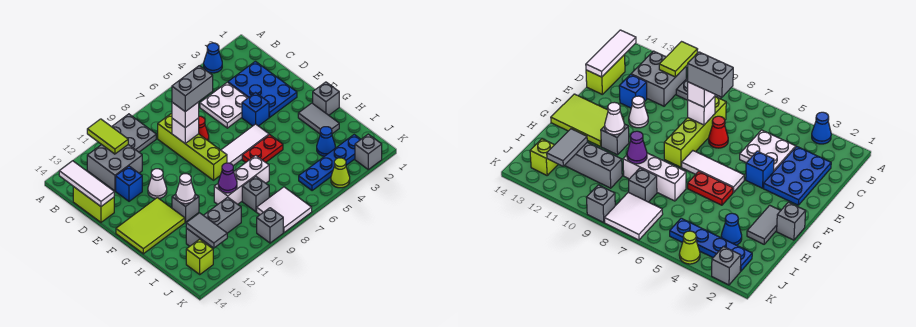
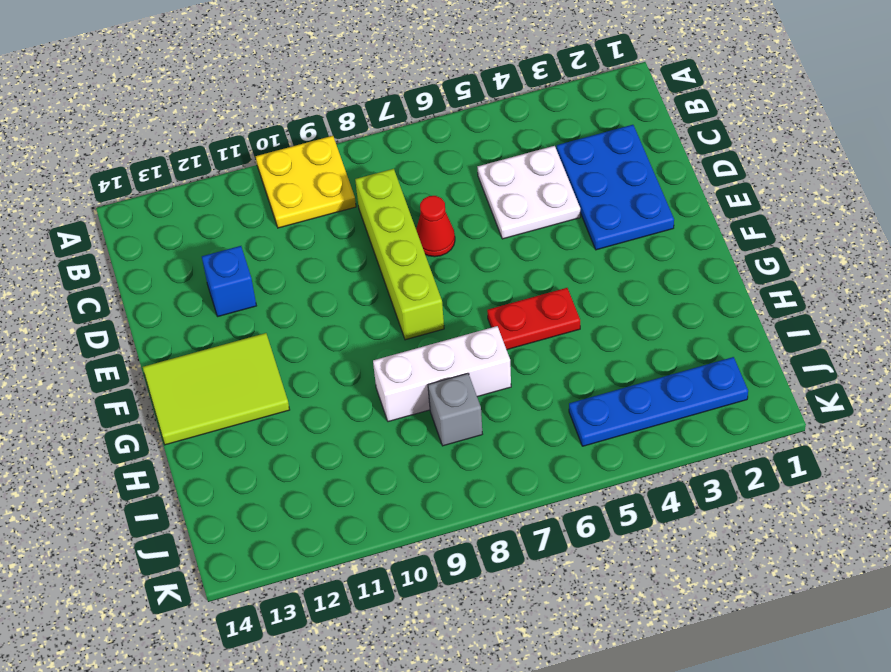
yellow plate A9:B10 level 1 -> grey plate A9:B10 level 1
none -> blue cone A3 level 1
none -> grey brick B11:C12 level 1
none -> lime brick C14:D14 level 1
none -> blue brick E4 level 1

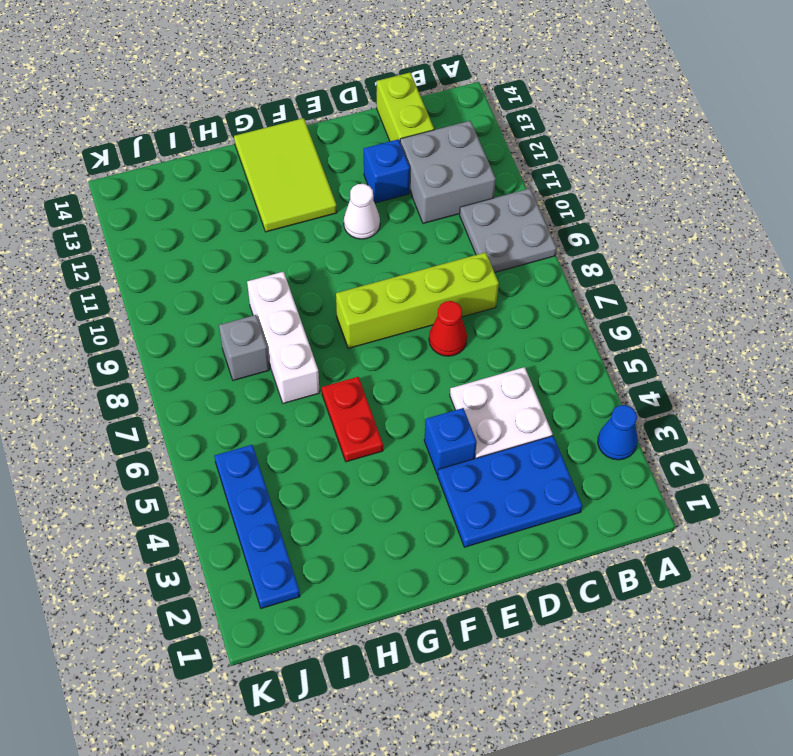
lime brick C13:C14 level 1 -> lime brick C14:D14 level 1
none -> white tile F5:F7 level 1
none -> grey brick G1 level 1
none -> grey tile G2:H2 level 1
none -> grey brick G11 level 1

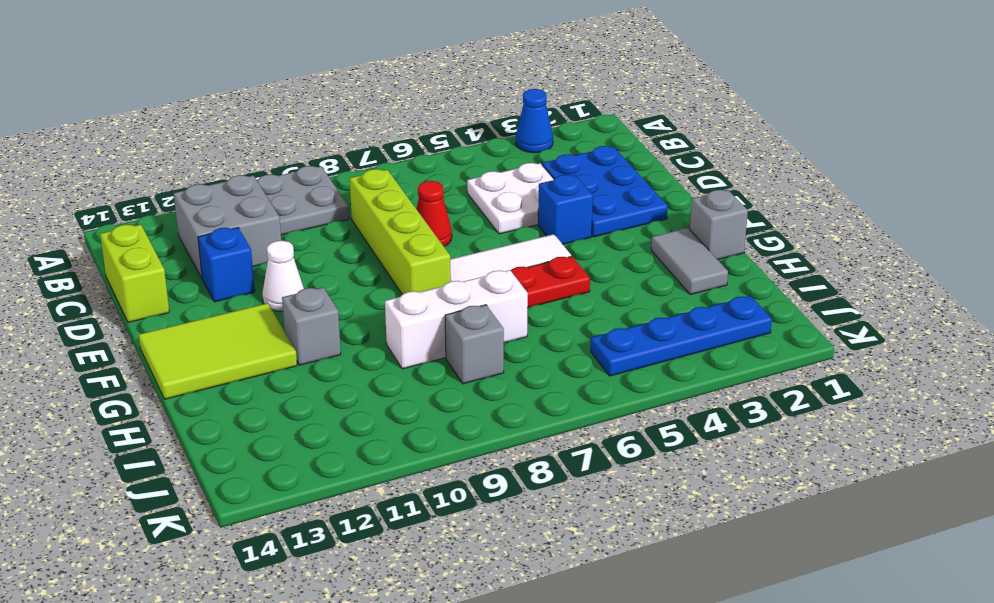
none -> blue cone I3 level 1
none -> grey brick I10:I12 level 1
none -> white tile J7:K8 level 1
none -> lime brick J13 level 1

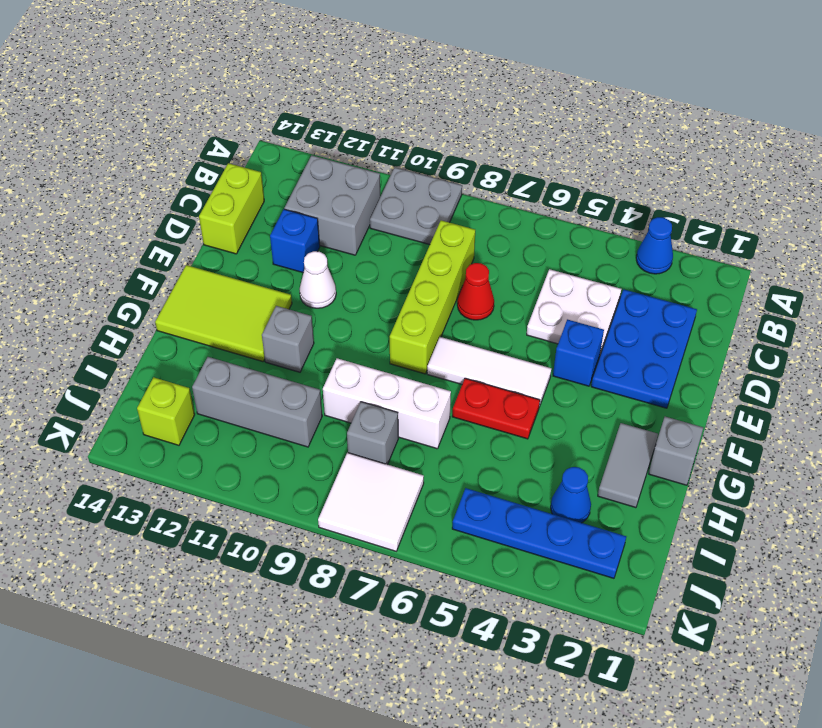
none -> grey brick K2 level 1
none -> lime cone K4 level 1
none -> grey brick K9 level 1
none -> lime tile A11:B11 level 2

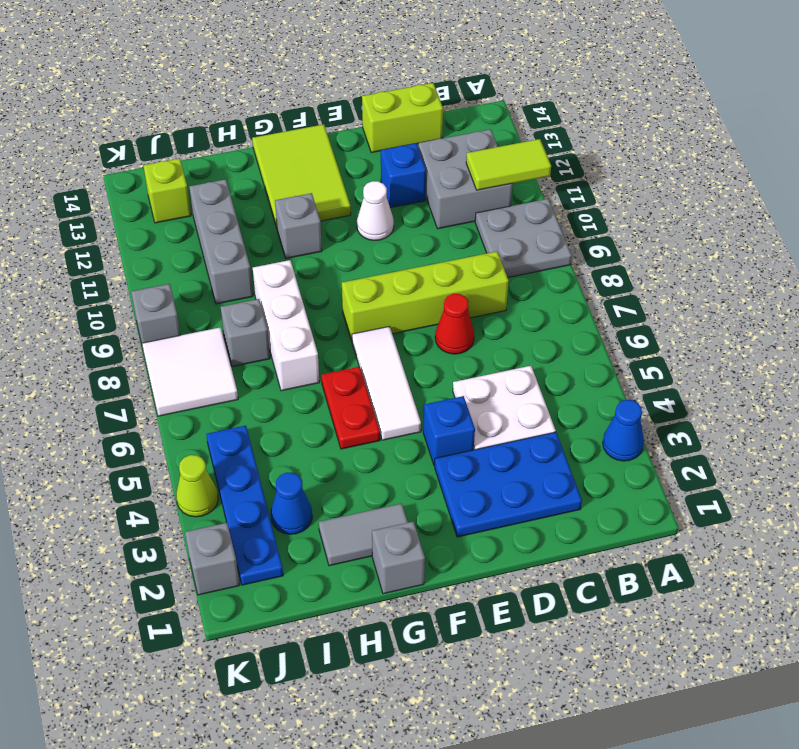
none -> white tile B14:D14 level 2
none -> white brick D8 level 2
none -> white cone G11 level 2
none -> purple cone H9 level 2

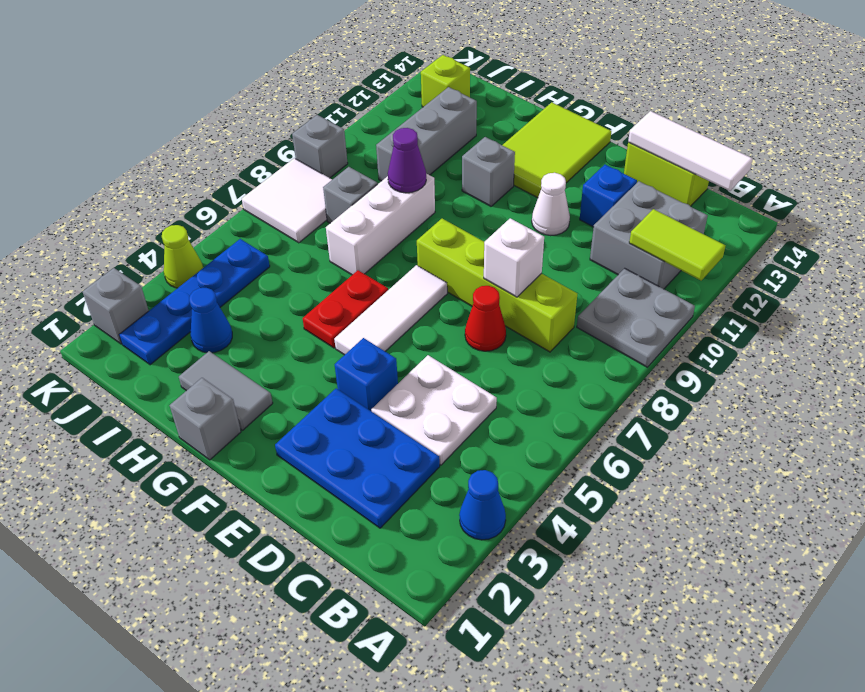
none -> white cone G11 level 2
none -> grey tile I12:J12 level 2
none -> white brick D8 level 3
none -> grey brick D7:D8 level 4

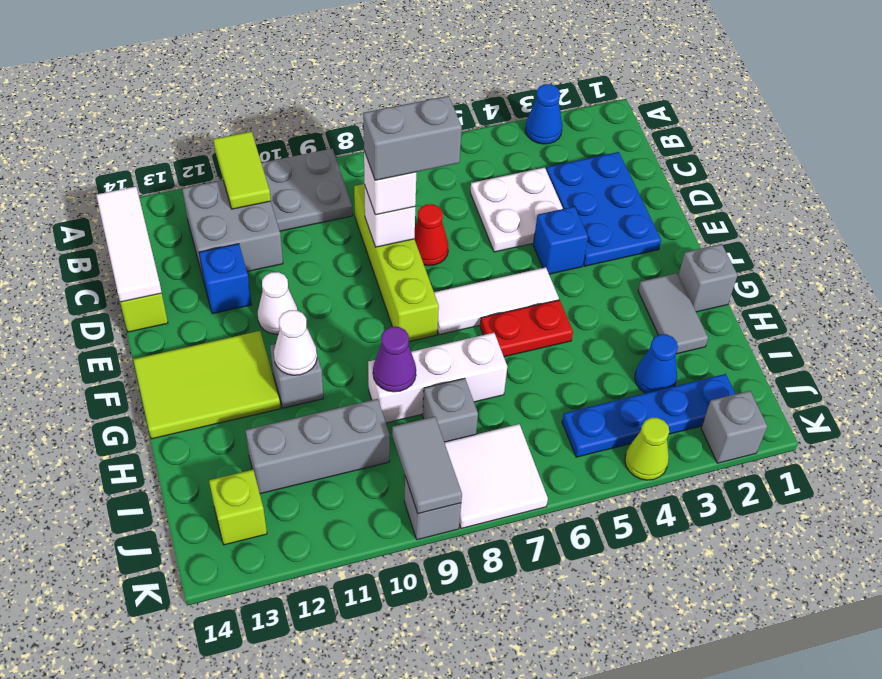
grey tile J9:K9 level 2 -> grey tile I12:J12 level 2

